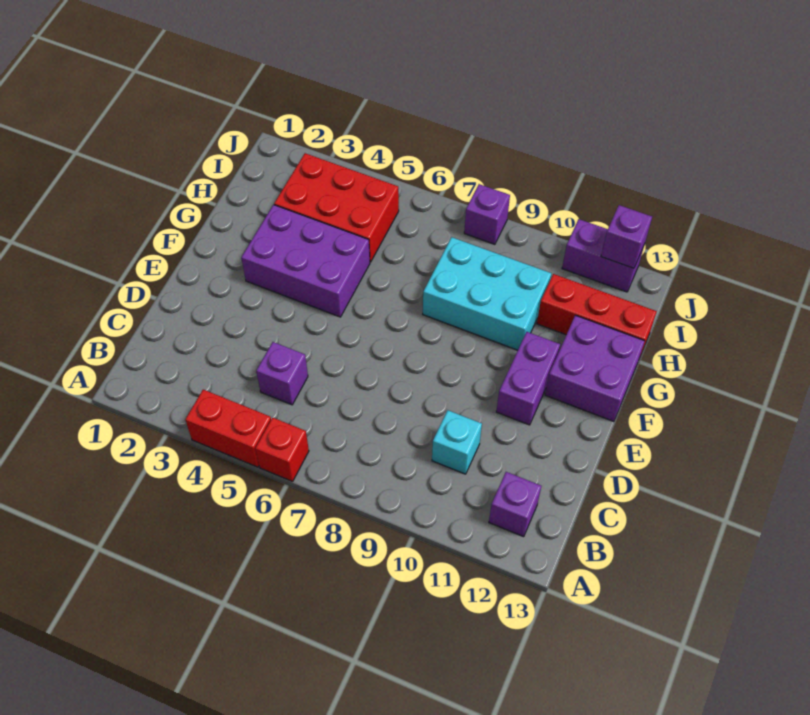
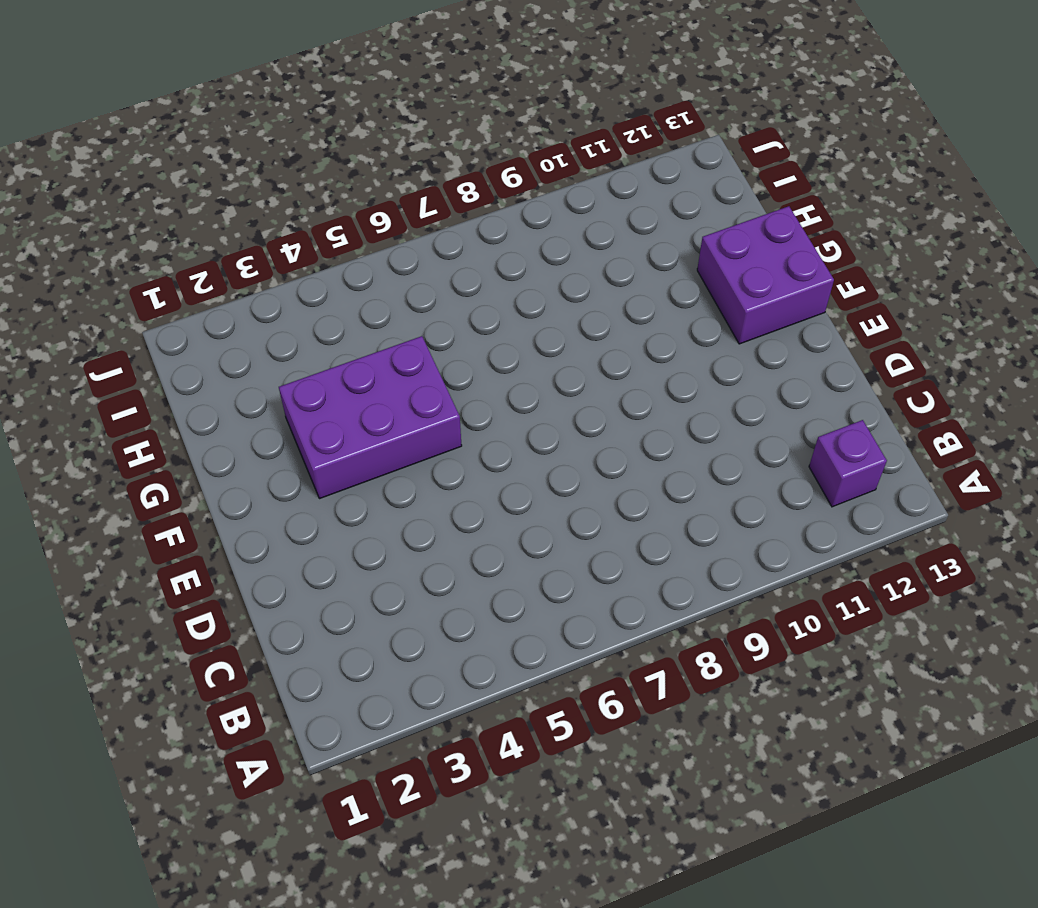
none -> red brick A4:A5 level 1
none -> red brick A6 level 1
none -> purple brick C5 level 1

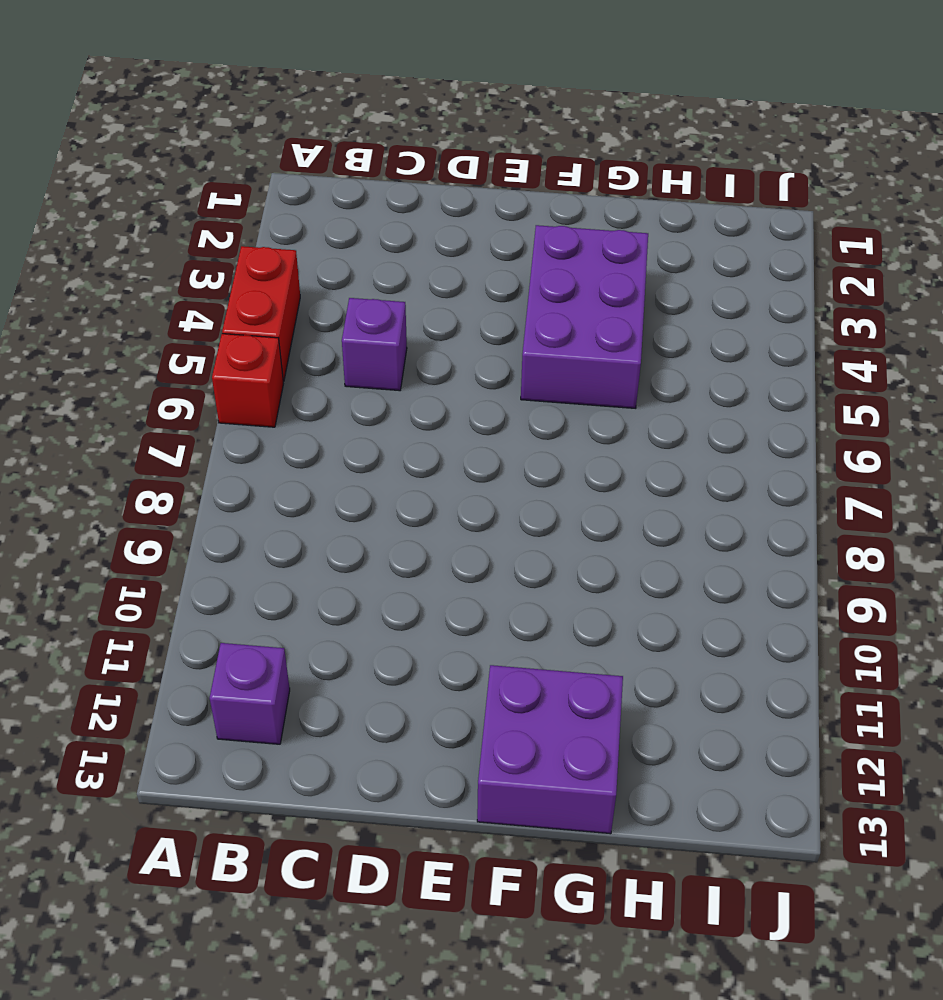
none -> cyan brick C10 level 1
none -> purple brick E11:F11 level 1
none -> cyan brick G8:H10 level 1

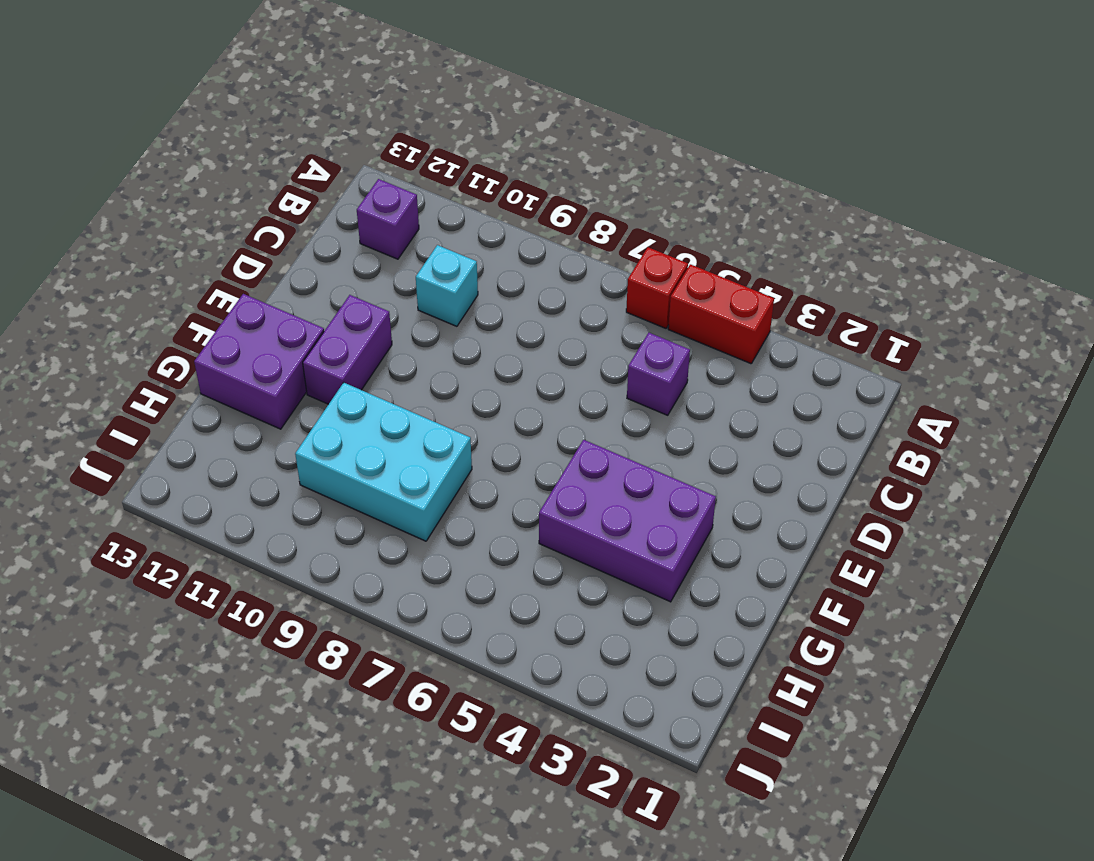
none -> red brick H3:I5 level 1
none -> red brick H11:H13 level 1
none -> purple brick J8 level 1

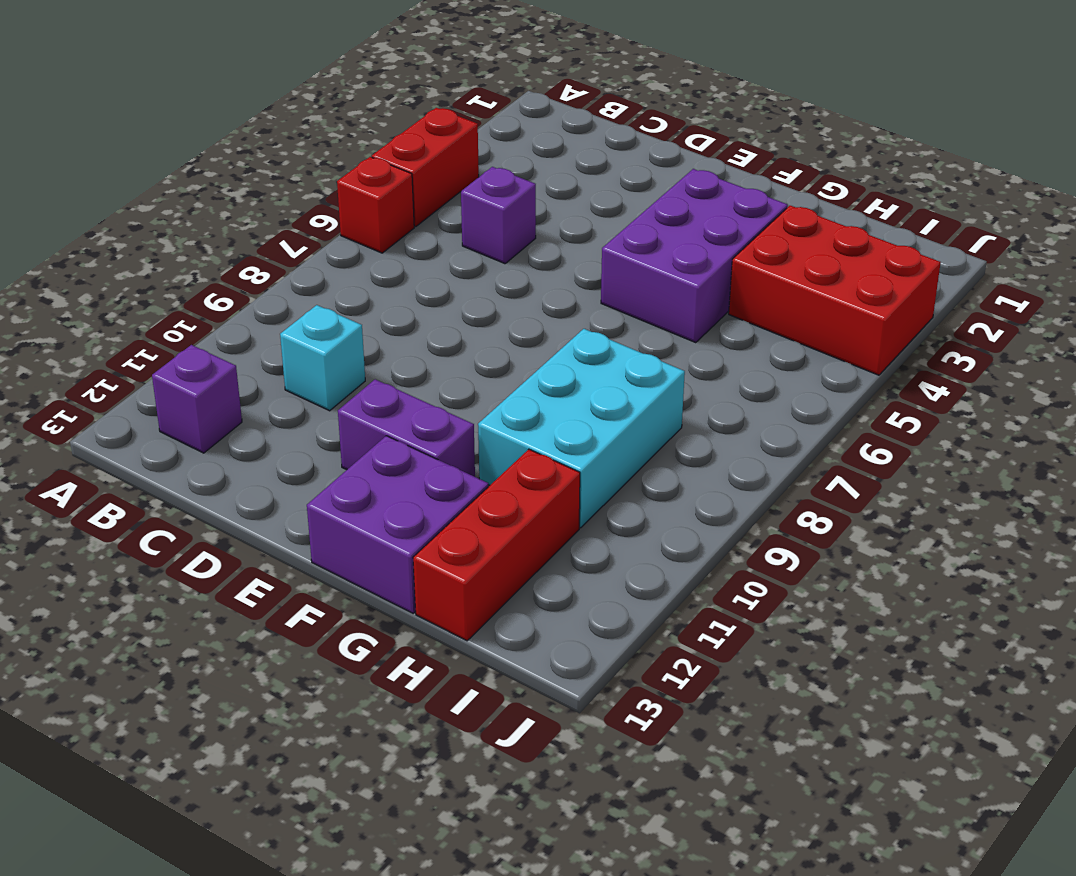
red brick H3:J4 level 1 -> red brick H3:I5 level 1
none -> purple brick J8 level 1
none -> purple brick J11:J12 level 1
none -> purple brick J12 level 2

